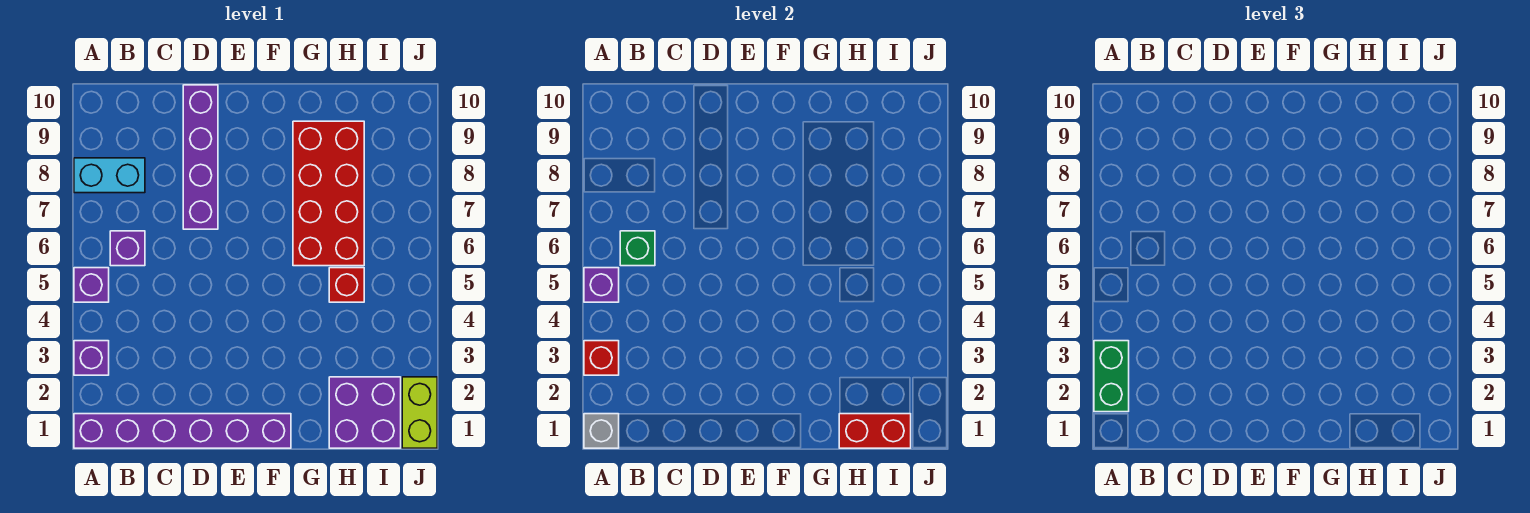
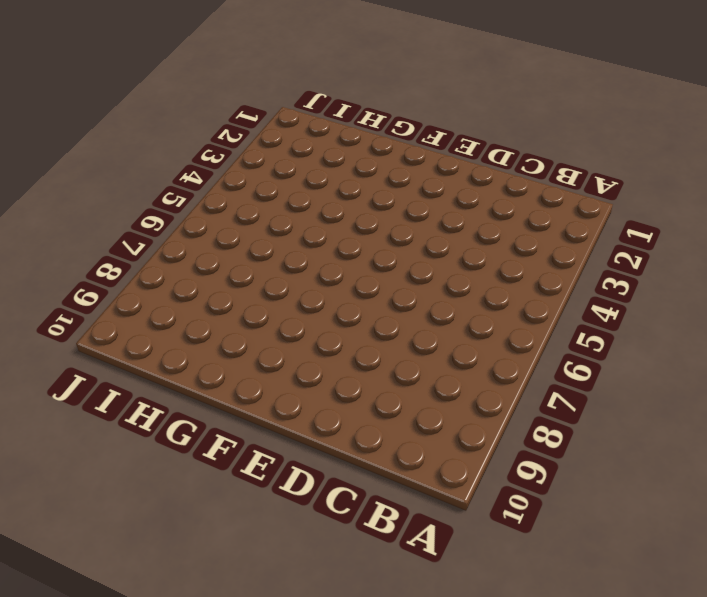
none -> purple brick A1:F1 level 1
none -> purple brick A3 level 1
none -> purple brick A5 level 1

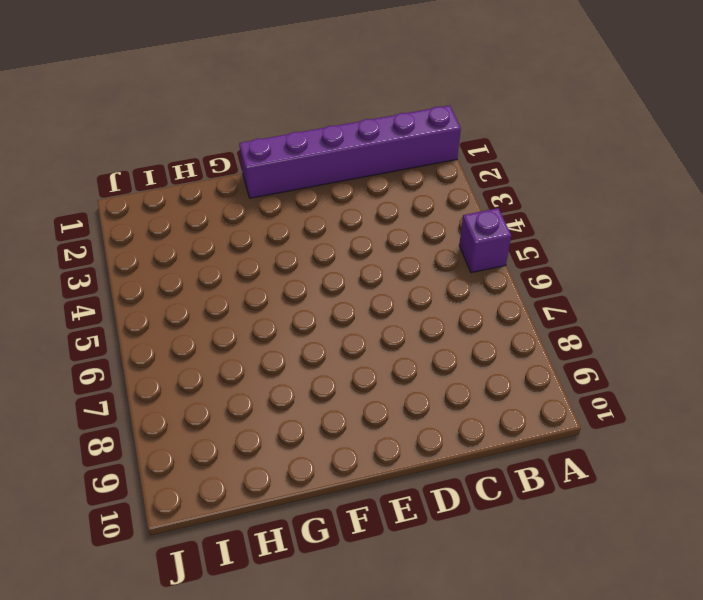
none -> purple brick A3 level 1
none -> cyan brick A8:B8 level 1
none -> purple brick B6 level 1

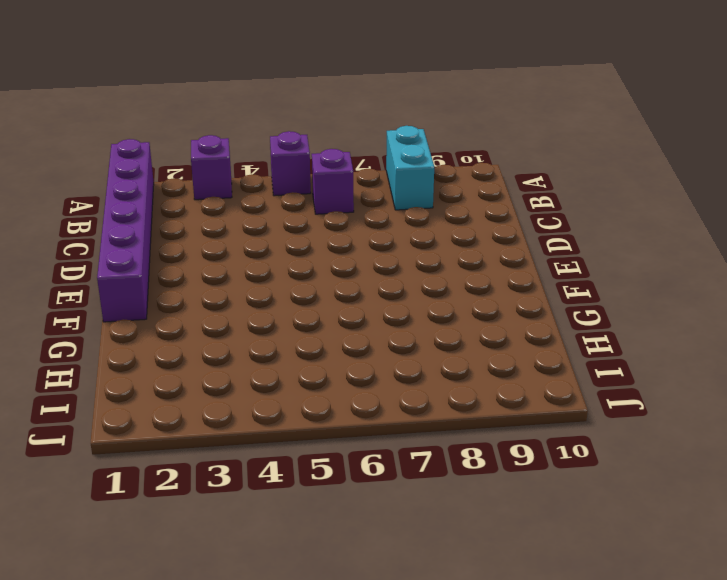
none -> purple brick D7:D10 level 1
none -> red brick G6:H9 level 1
none -> purple brick H1:I2 level 1

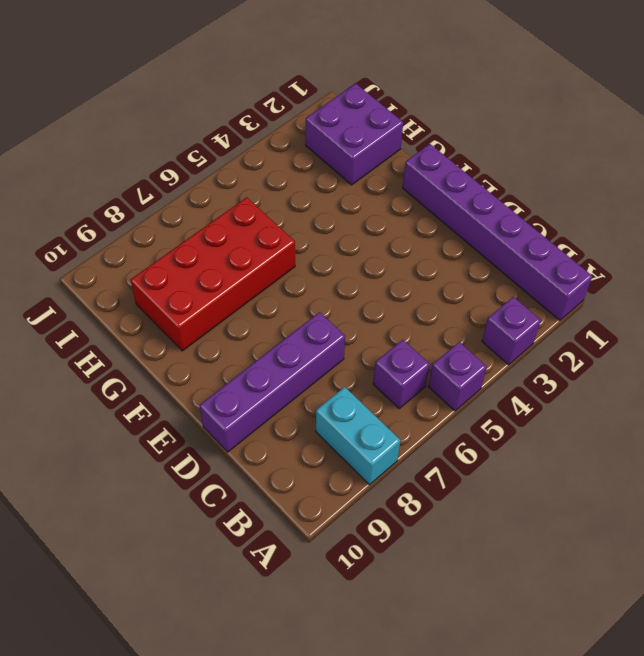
none -> red brick H5 level 1
none -> lime brick J1:J2 level 1
none -> grey brick A1 level 2

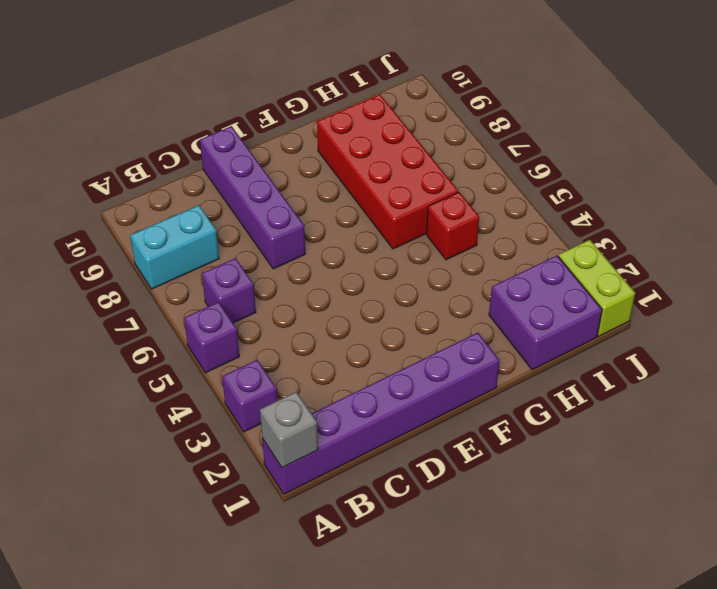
none -> red brick A3 level 2
none -> purple brick A5 level 2
none -> green brick B6 level 2

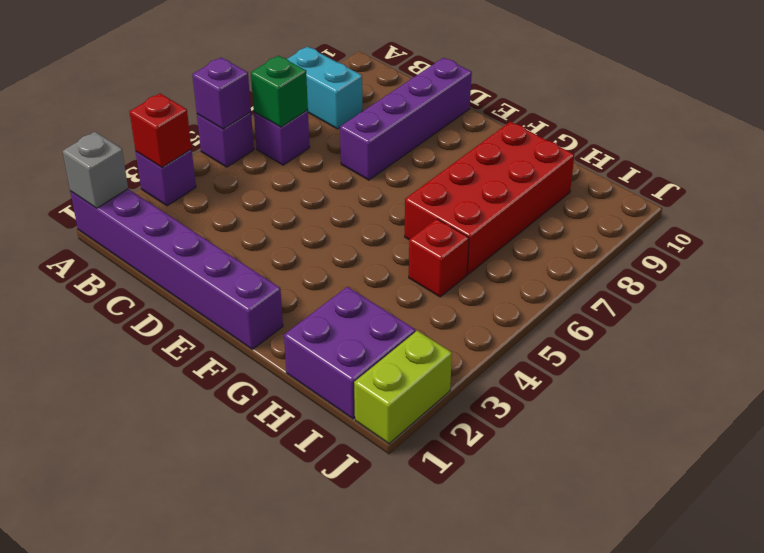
none -> red brick H1:I1 level 2
none -> green brick A2:A3 level 3

